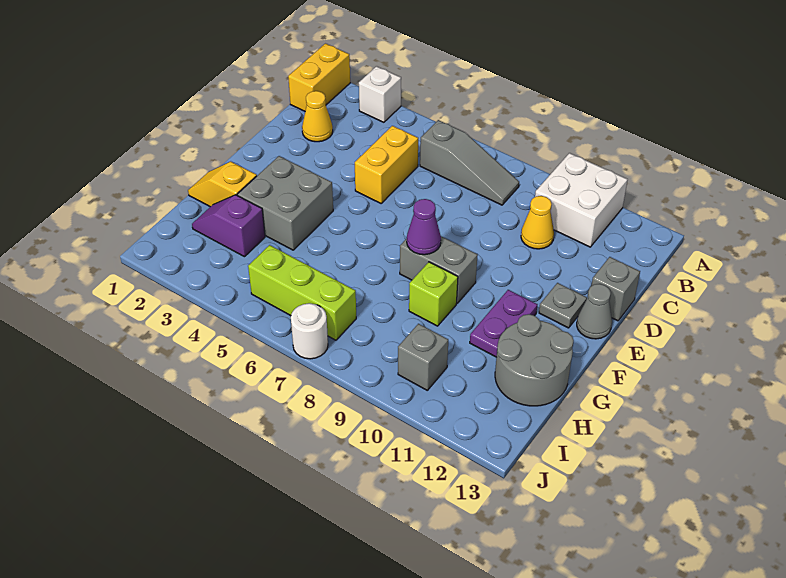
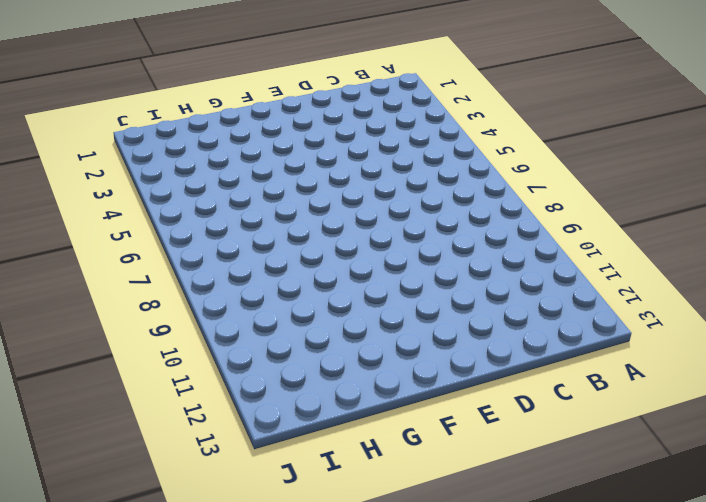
none -> yellow brick A1:B1 level 1
none -> white brick A3 level 1
none -> white brick A10:B11 level 1

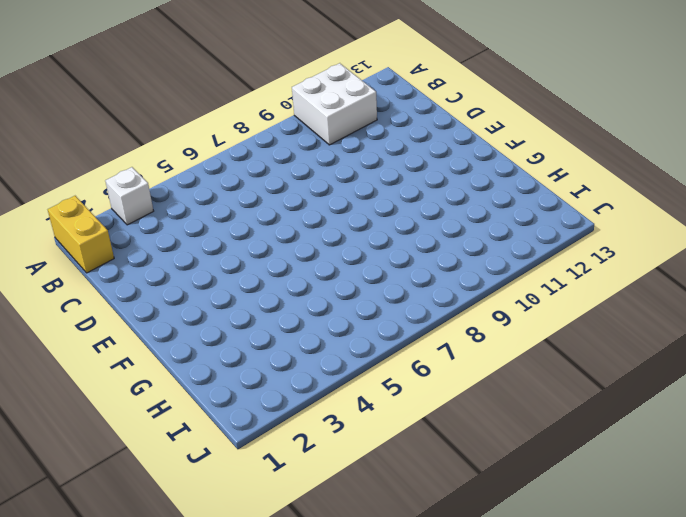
none -> grey slope B6:B8 level 1 top 6
none -> yellow cone C2 level 1
none -> yellow brick C5:D5 level 1

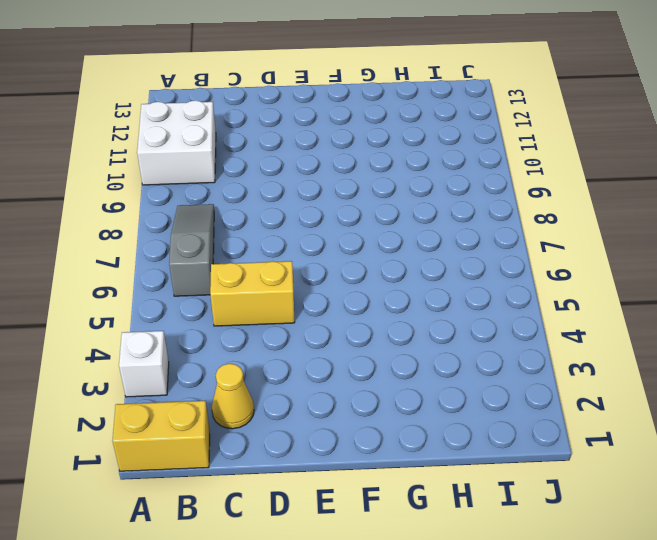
none -> yellow cone C10 level 1
none -> grey brick D13 level 1
none -> grey plate E12 level 1

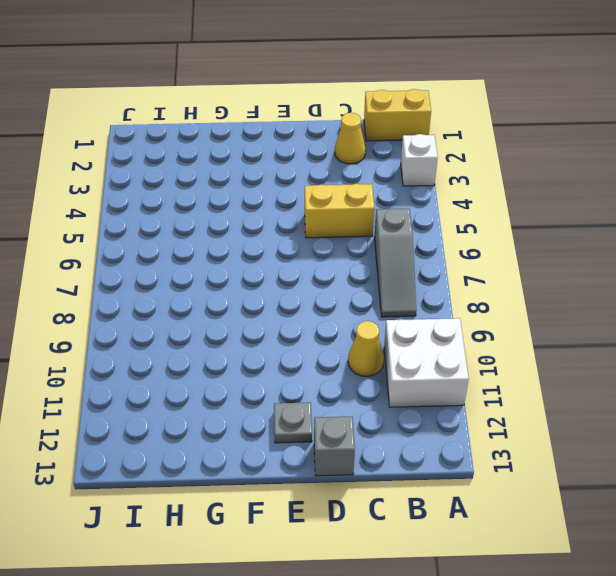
none -> grey cone E13 level 1
none -> grey brick F3:G4 level 1
none -> grey brick F8:F9 level 1

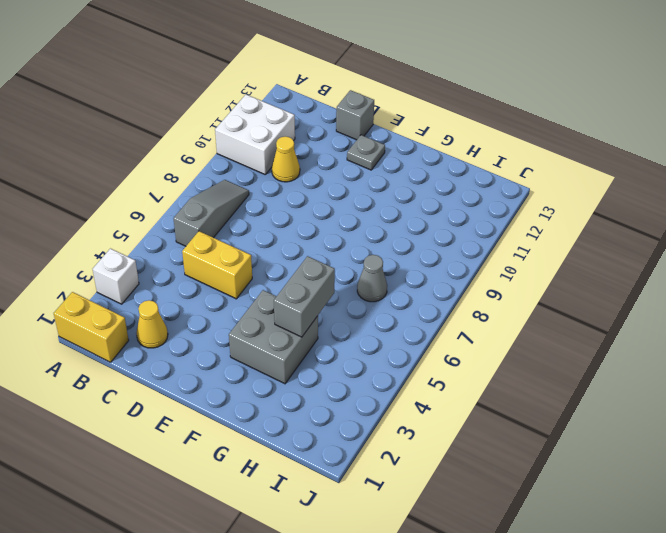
grey brick G4:G5 level 2 -> grey brick F8:F9 level 1
grey cone H7 level 1 -> grey cone E13 level 1
none -> purple plate F11:G11 level 1
none -> yellow slope G1:G2 level 1 top 2
none -> lime brick G9 level 1

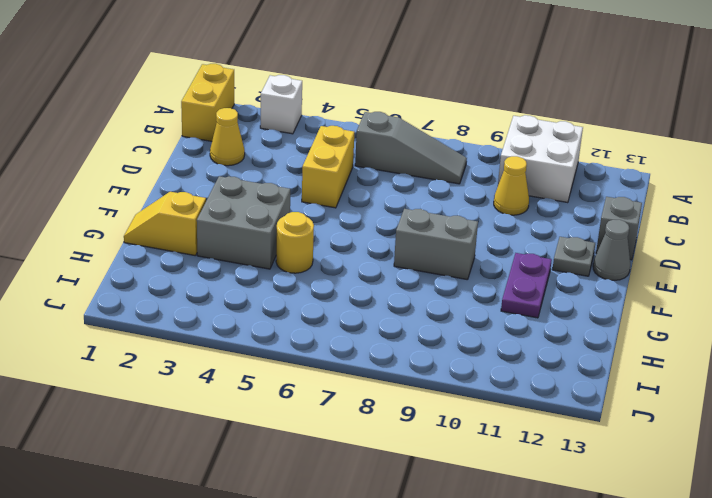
yellow round brick G5 level 1 -> none
none -> lime brick G9 level 1
none -> grey round brick G12:H13 level 1
none -> purple slope H2:H3 level 1 top 3

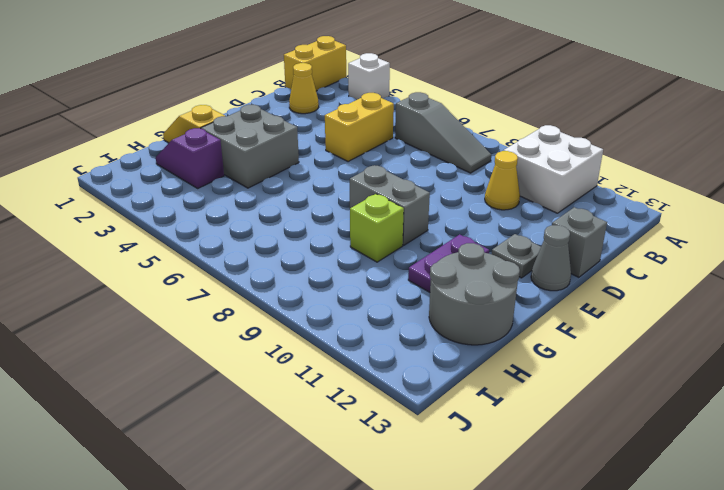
none -> lime brick I5:I7 level 1
none -> grey brick I10 level 1
none -> white round brick J7 level 1

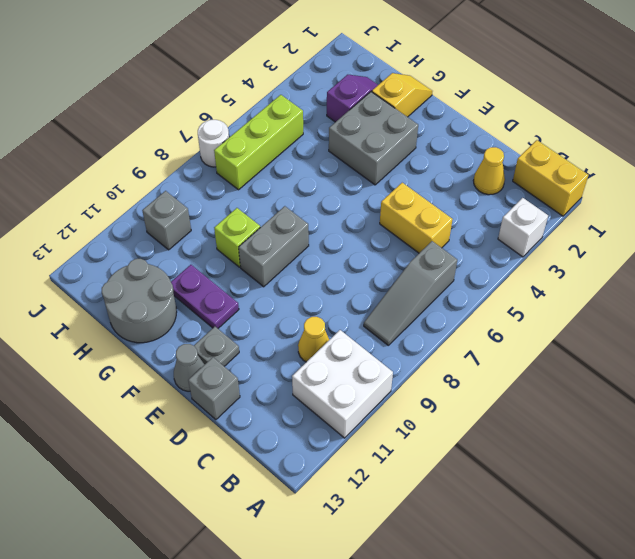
none -> purple cone F8 level 2

